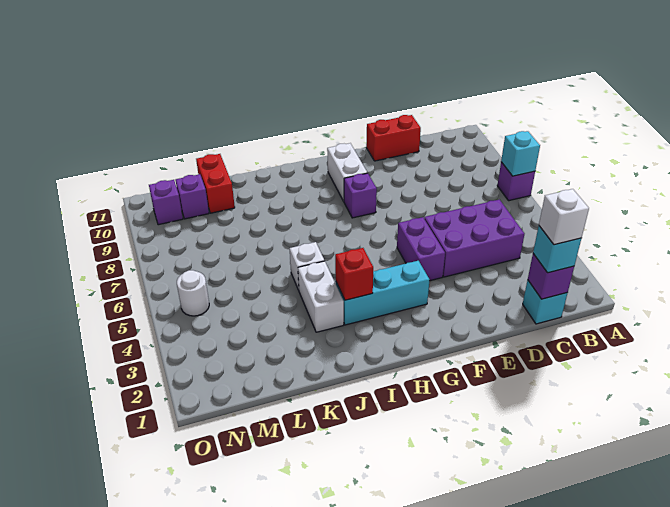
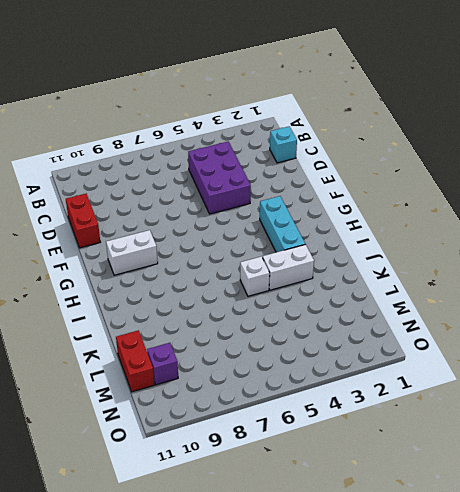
red brick L11:M11 level 1 -> red brick L10:L11 level 1
none -> purple brick A7 level 1
none -> purple brick F4:F5 level 1
none -> purple brick G8 level 1

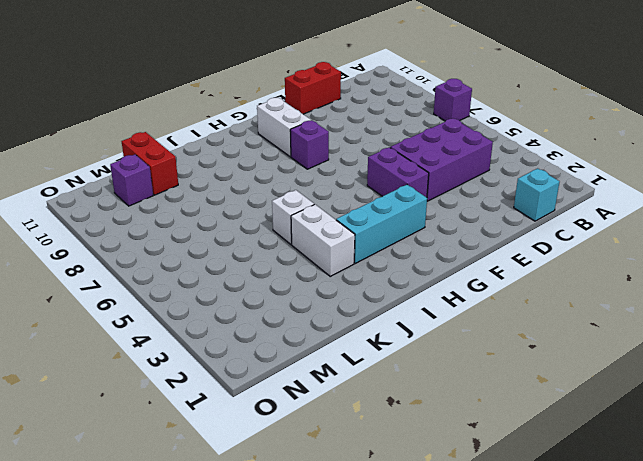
none -> white round brick N5 level 1
none -> purple brick N10 level 1
none -> cyan brick A7 level 2

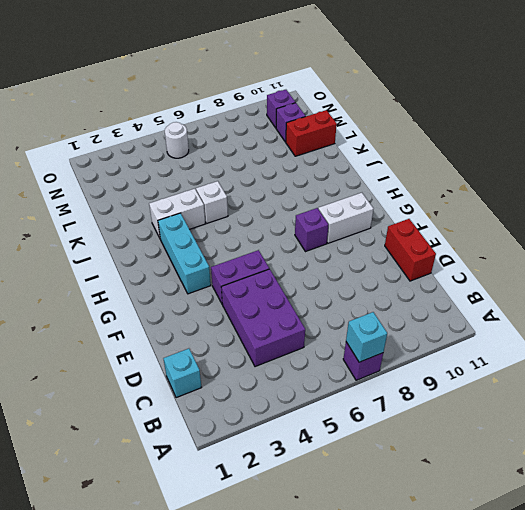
none -> purple brick C1 level 2
none -> red brick I3 level 2
none -> cyan brick C1 level 3

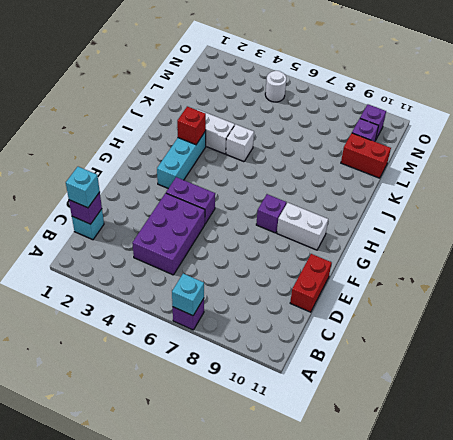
none -> white brick C1 level 4

